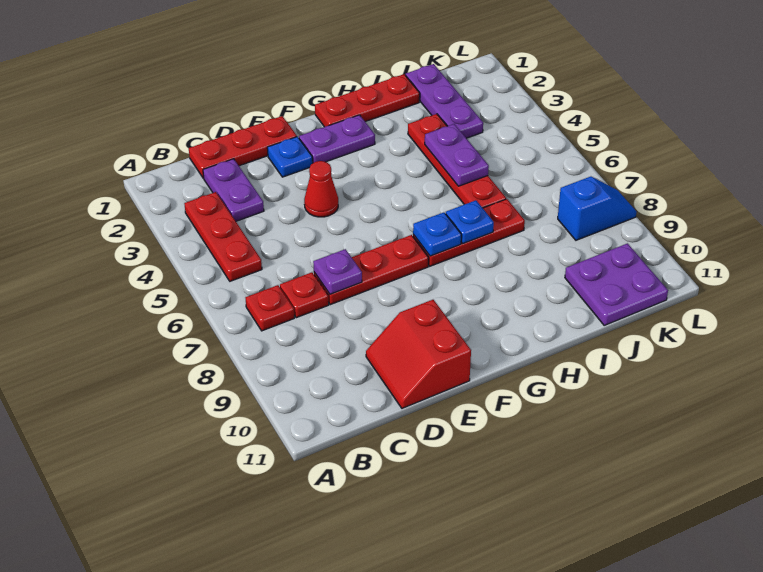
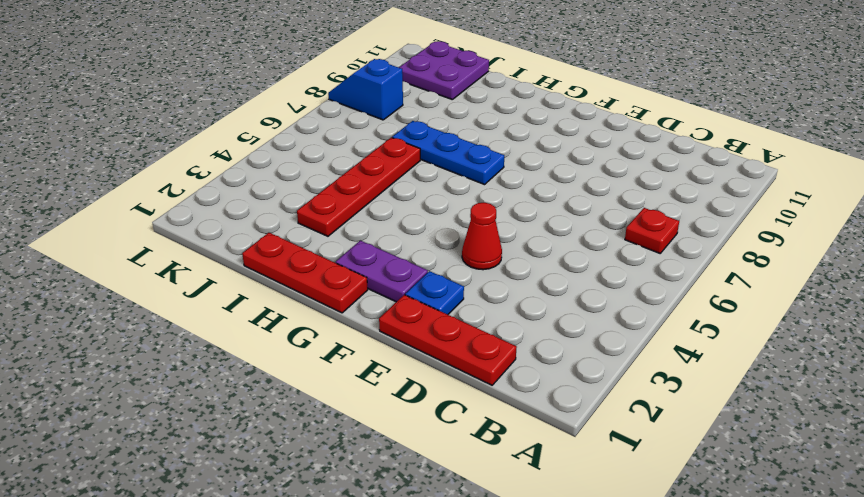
blue plate G7:I7 level 1 -> red plate G7:I7 level 1
none -> red plate B3:B5 level 1
none -> purple plate C2:C3 level 1
none -> red plate C7 level 1

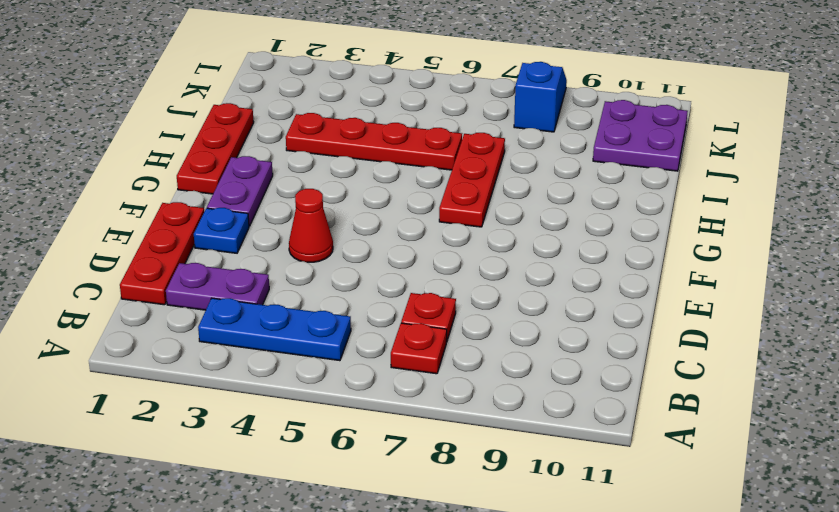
blue plate B3:B5 level 1 -> red plate B3:B5 level 1
none -> red plate D7:F7 level 1
none -> red slope D10:E11 level 1 top E
none -> purple plate J1:J3 level 1

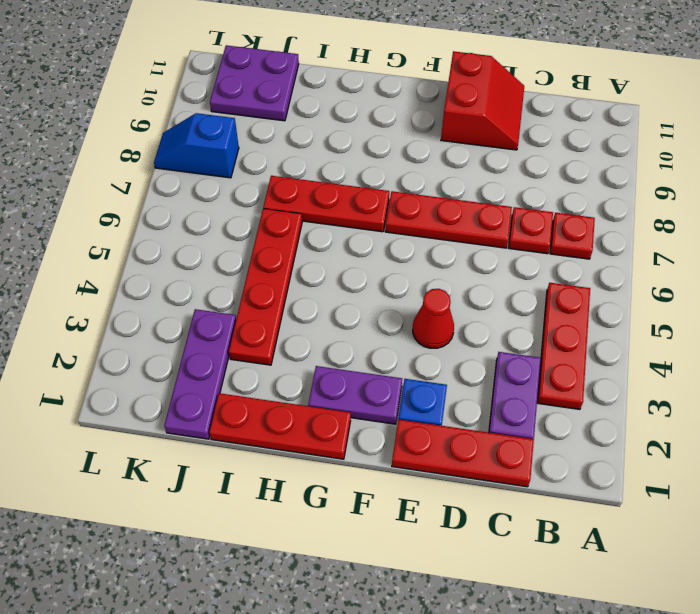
none -> purple plate D7 level 2
none -> blue plate G7 level 2
none -> blue plate H7 level 2

